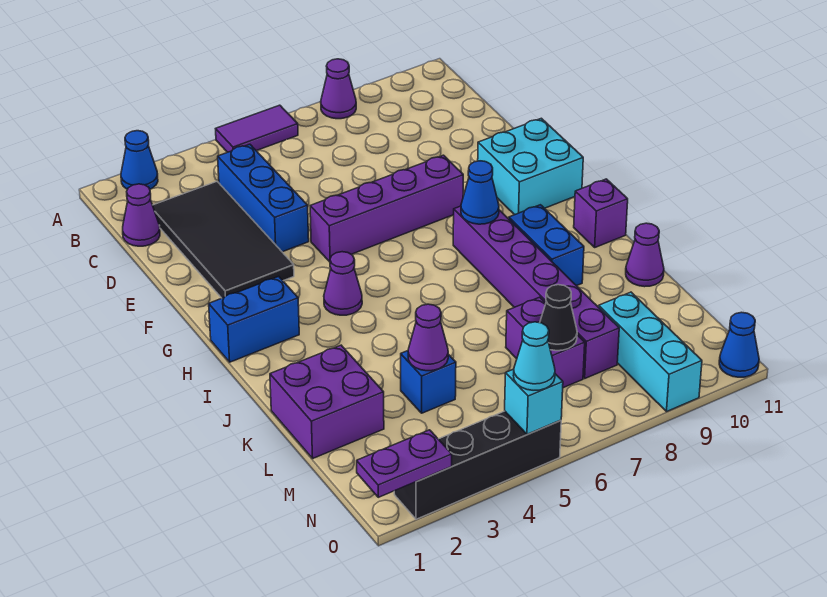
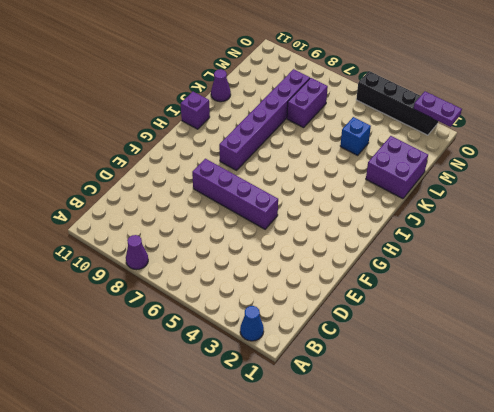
none -> purple tile A5:A6 level 1
none -> purple cone C1 level 1
none -> black tile C2:F3 level 1

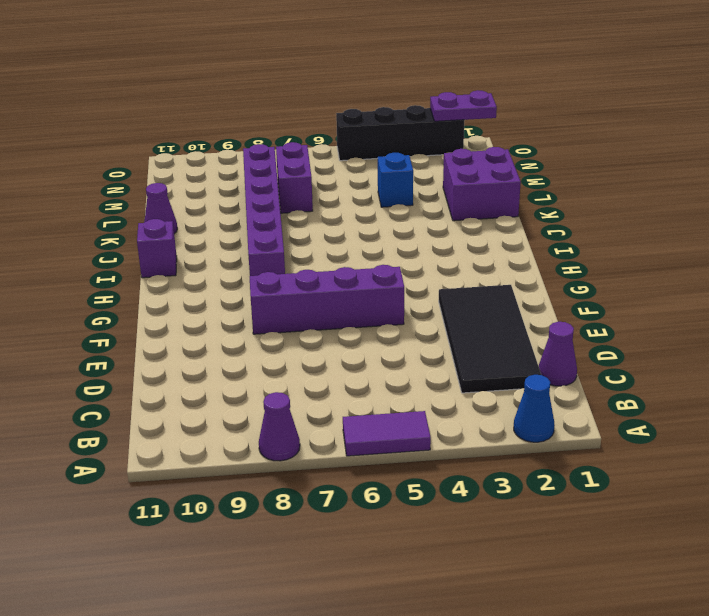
none -> blue brick C4:E4 level 1
none -> cyan brick F10:G11 level 1
none -> blue brick H1:H2 level 1

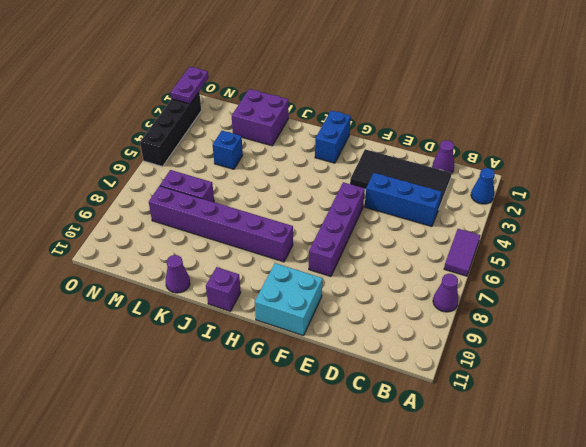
none -> purple cone H4 level 1
none -> blue brick I9:J9 level 1
none -> cyan brick M9:O9 level 1

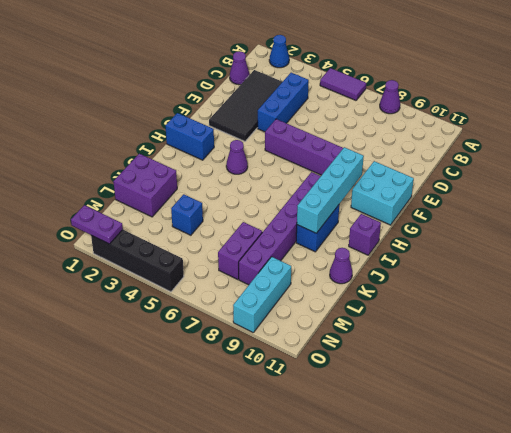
cyan brick G9:J9 level 2 -> none
none -> blue cone O11 level 1
none -> blue cone H8 level 2
none -> purple cone L4 level 2

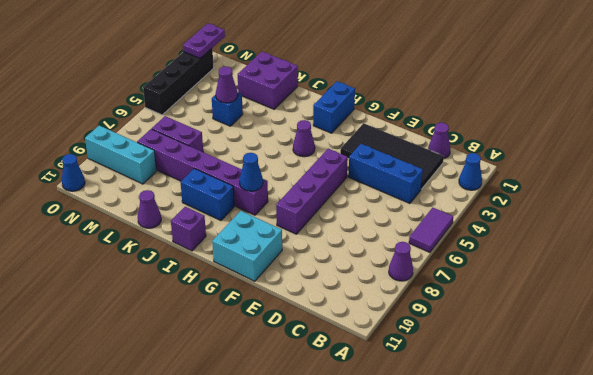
none -> black cone M7 level 2
none -> cyan brick O5 level 2
none -> cyan cone O5 level 3

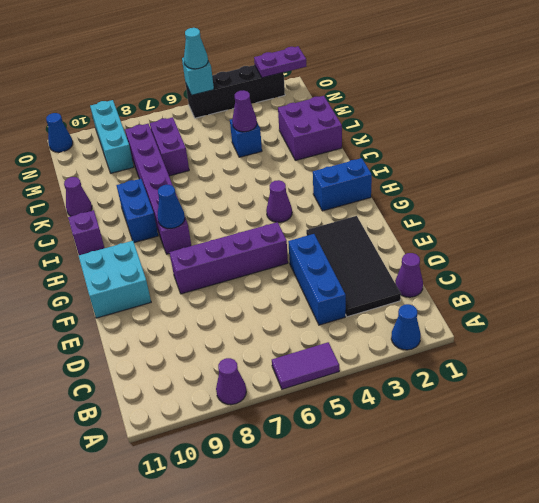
none -> black cone M7 level 2

